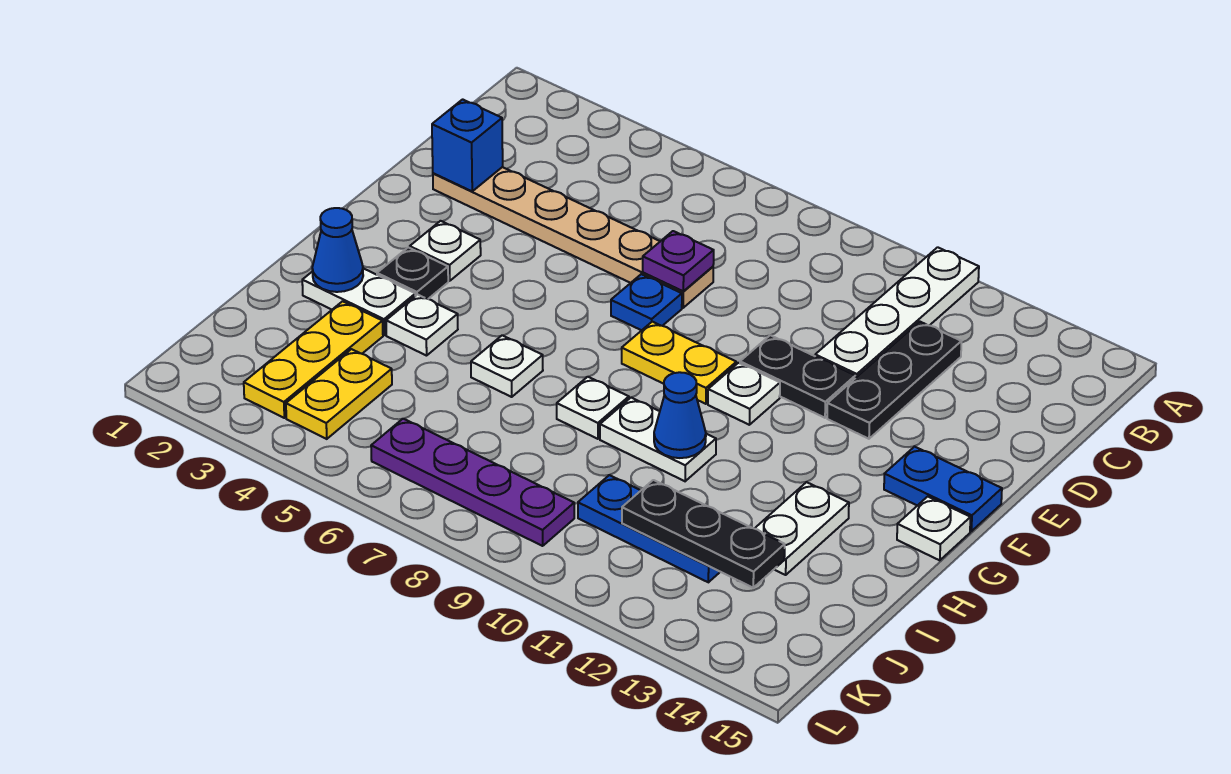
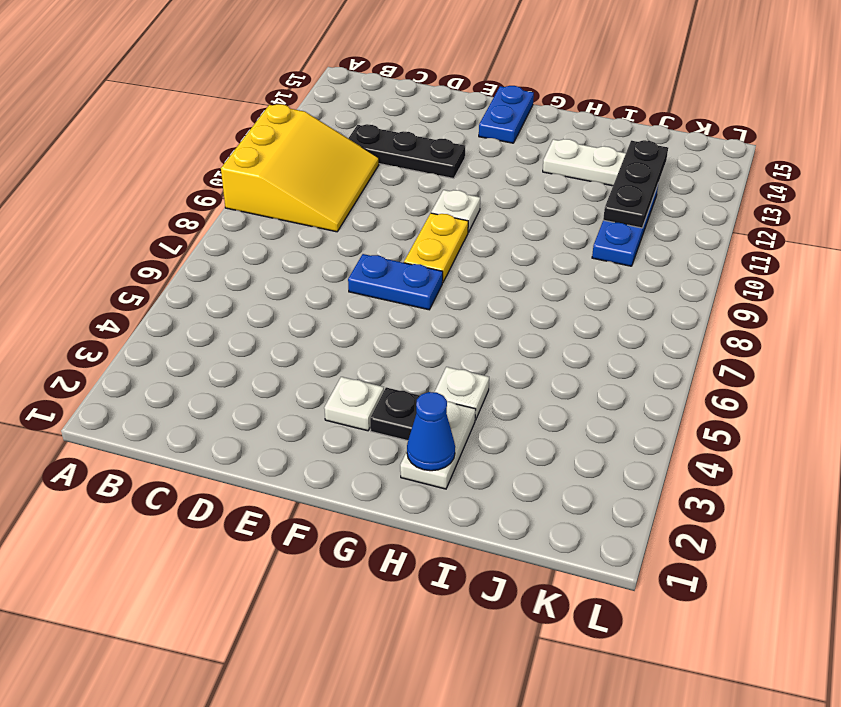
yellow slope A9:C11 level 1 top A -> white plate A11:D11 level 1
blue plate E7:F7 level 1 -> blue plate E7 level 1
none -> tan plate D2:D7 level 1
none -> black plate E10:E11 level 1
none -> white plate G15 level 1

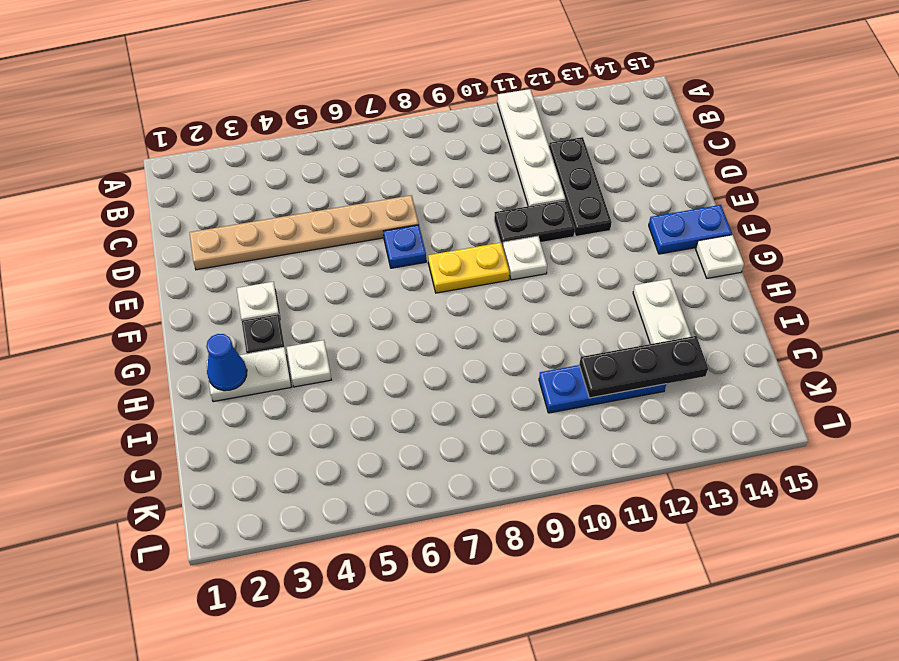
none -> white plate H6 level 1
none -> white plate H8 level 1
none -> white plate H9:H10 level 1

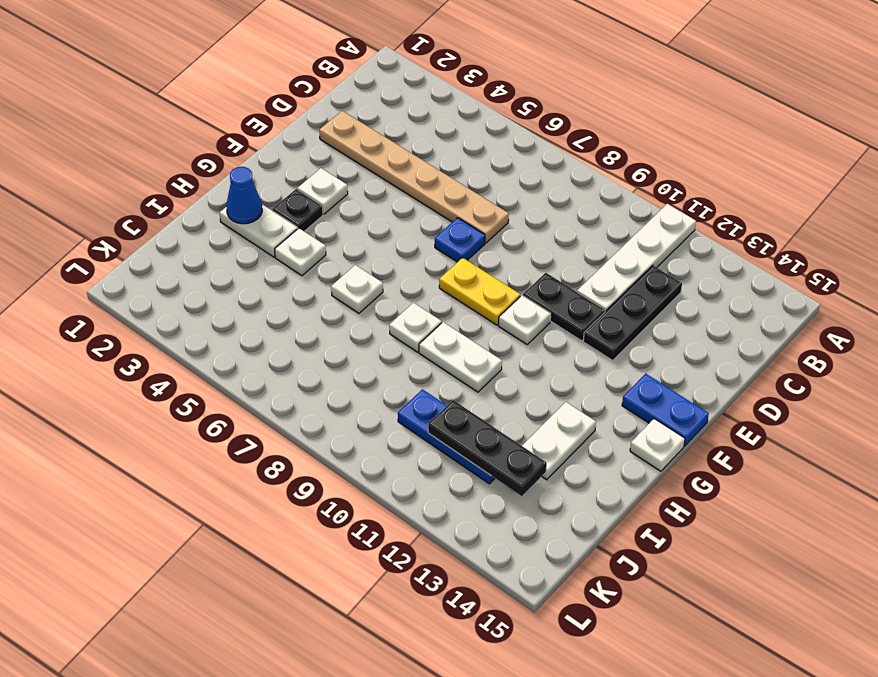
none -> yellow plate I3:K3 level 1
none -> yellow plate J4:K4 level 1
none -> purple plate K6:K9 level 1

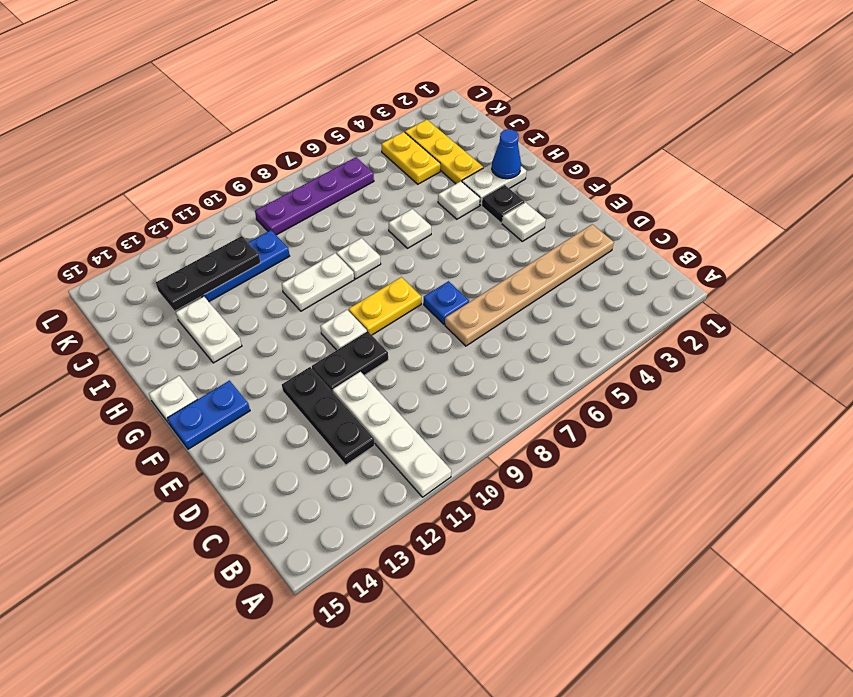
none -> blue brick D2 level 2
none -> purple plate D7 level 2
none -> blue cone H10 level 2

